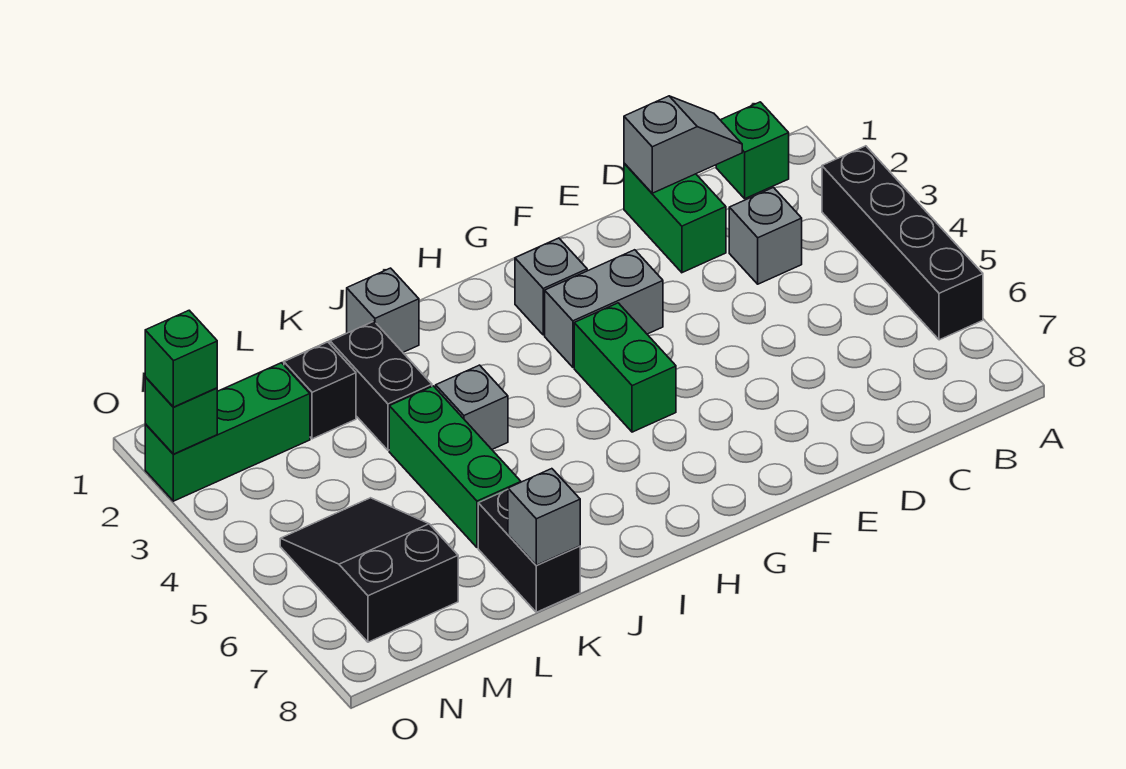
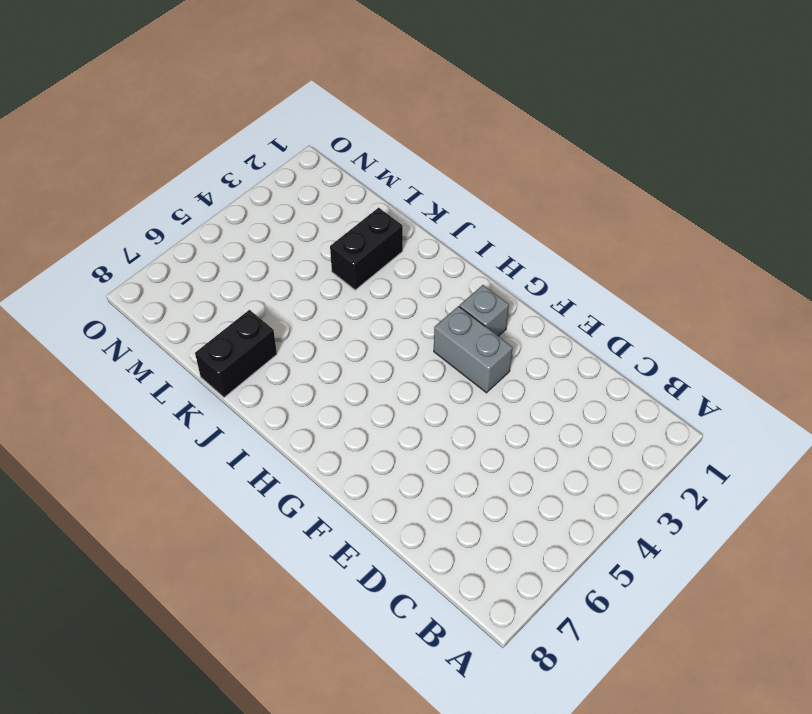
none -> black brick A3:A6 level 1
none -> green brick B1 level 1
none -> grey brick C3 level 1

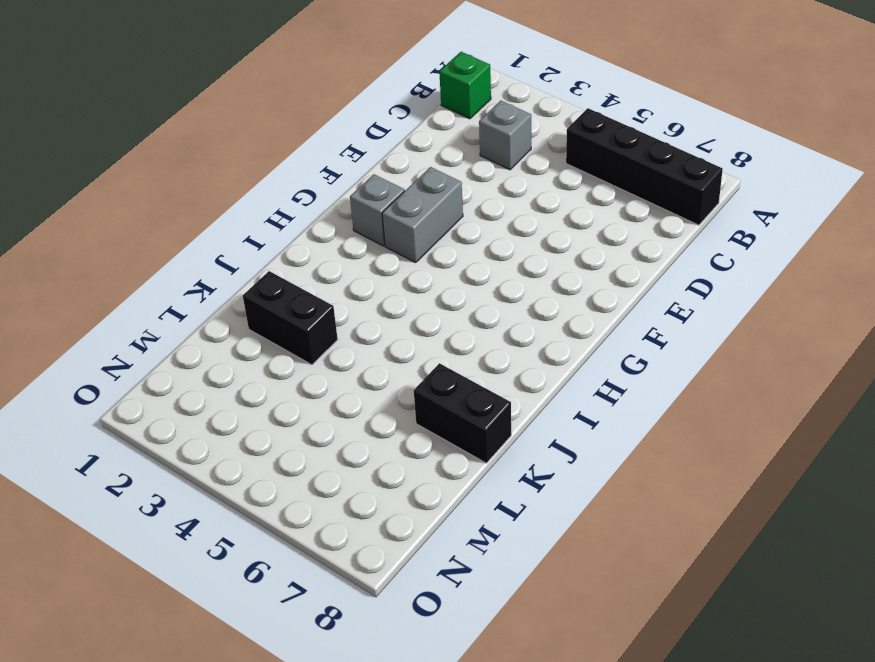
black brick B5:B8 level 1 -> black brick A3:A6 level 1
none -> green brick D1:D2 level 1
none -> green brick G4:G5 level 1
none -> grey brick J1 level 1

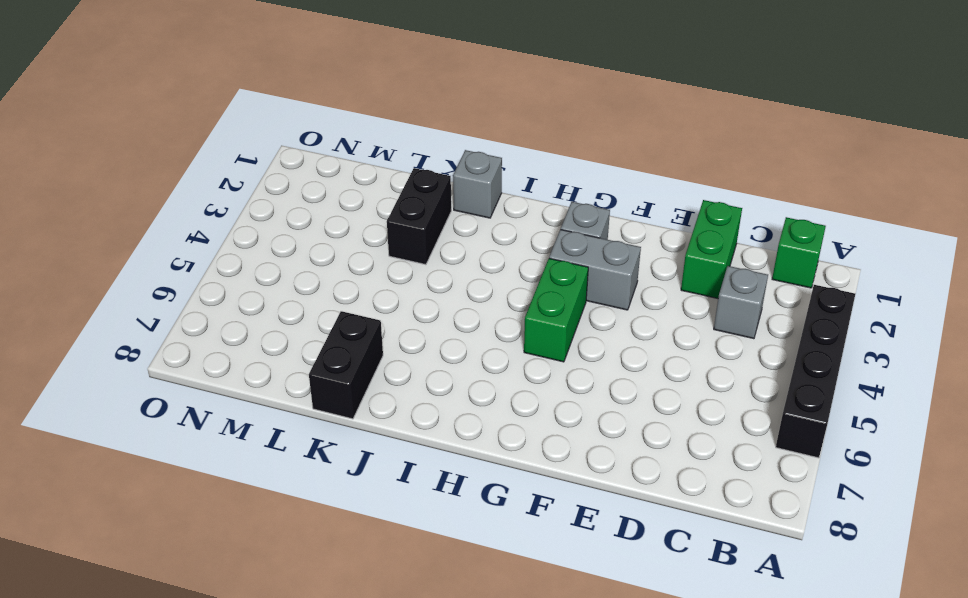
none -> grey brick J4 level 1
none -> green brick K4:K6 level 1
none -> black brick L2 level 1

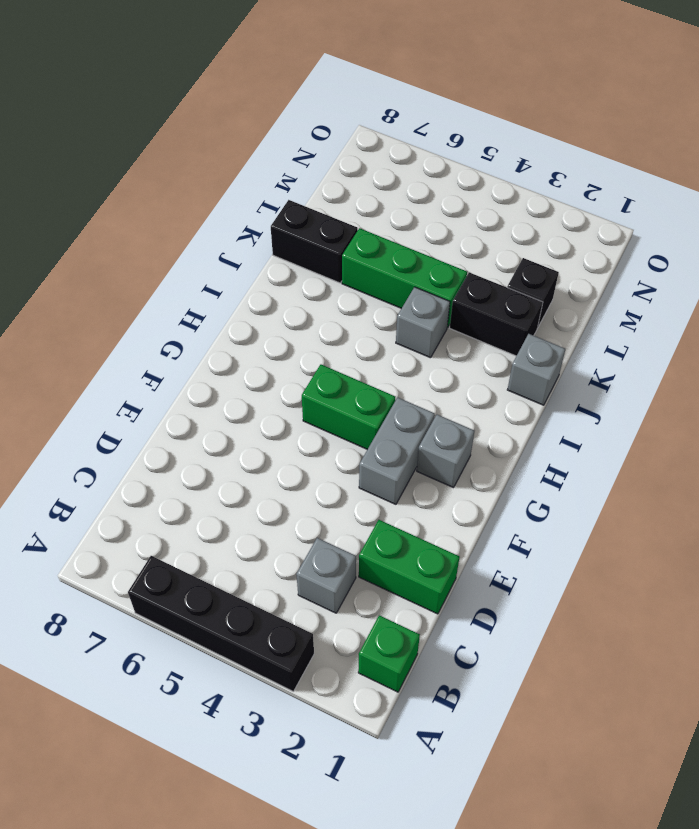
none -> green brick M2:O2 level 1
none -> black slope M5:N7 level 1 top 7
none -> grey slope C1:D1 level 2 top D

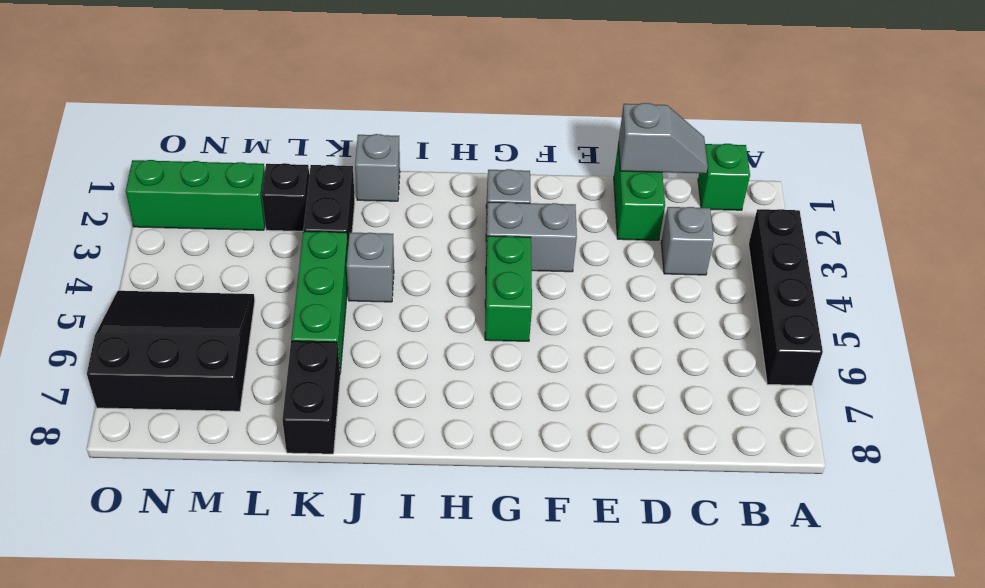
black slope M5:O7 level 1 top 7 -> black slope M5:N7 level 1 top 7
none -> grey brick K8 level 2
none -> green brick O2 level 2
none -> green brick O2 level 3

